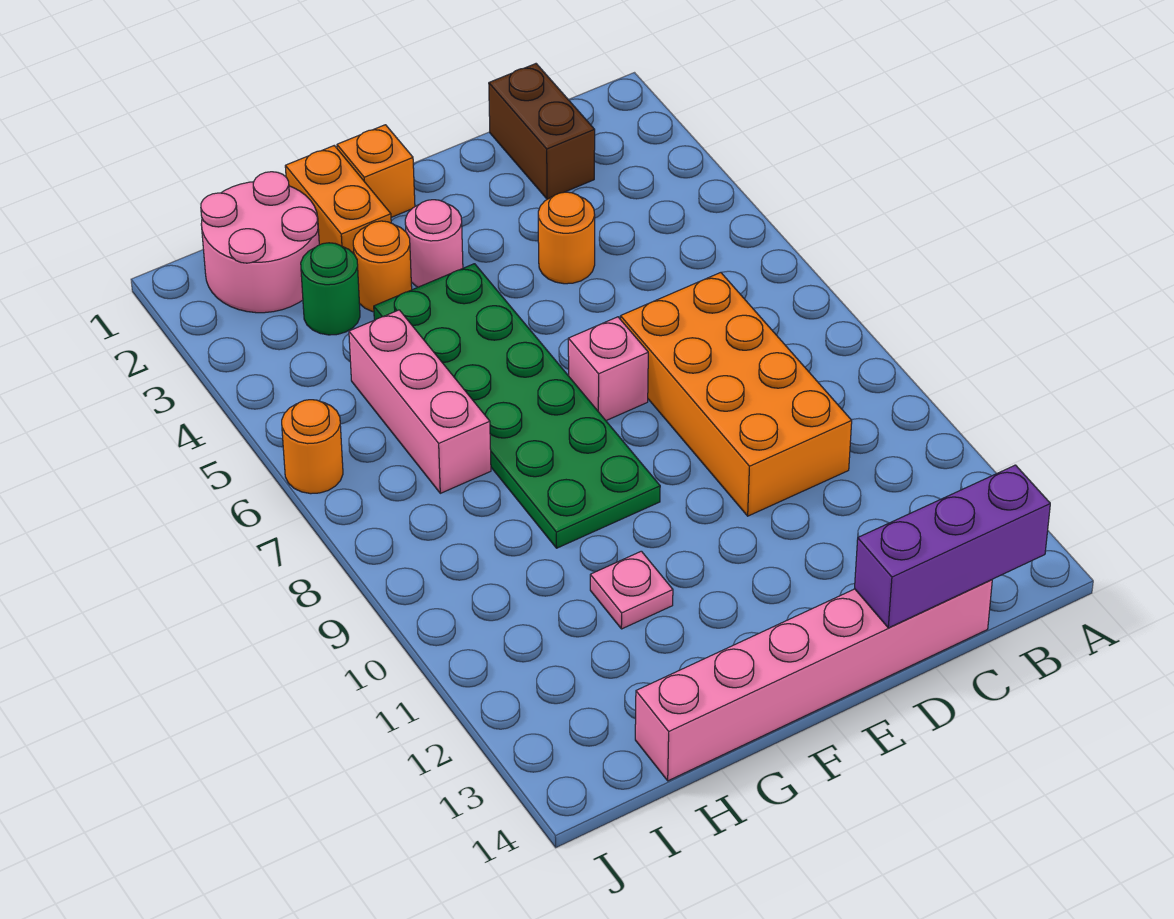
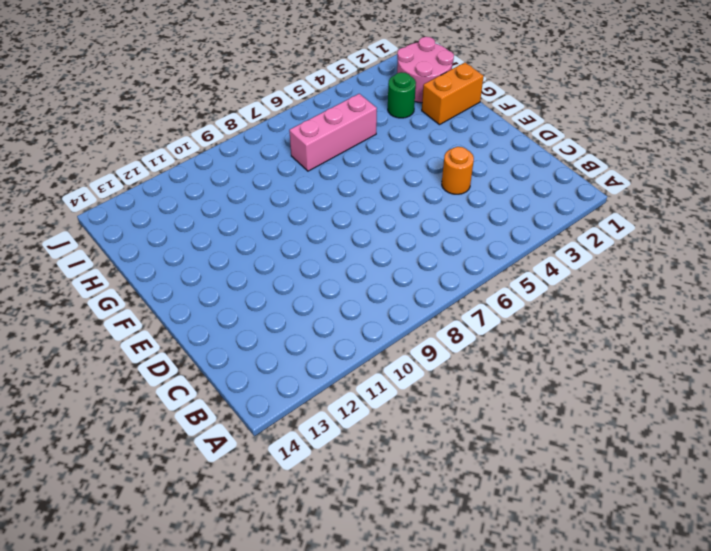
none -> brown brick C1:C2 level 1
none -> orange brick C7:D10 level 1
none -> pink brick C14:H14 level 1

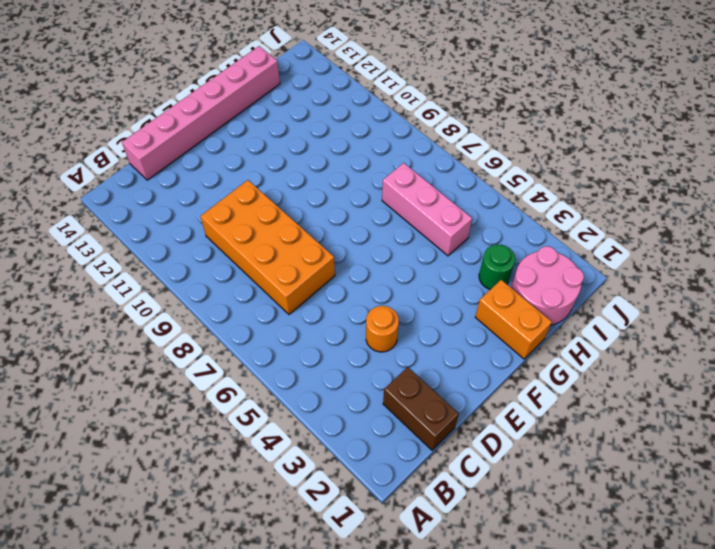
none -> pink brick E7 level 1
none -> orange brick F1 level 1
none -> pink round brick F3 level 1

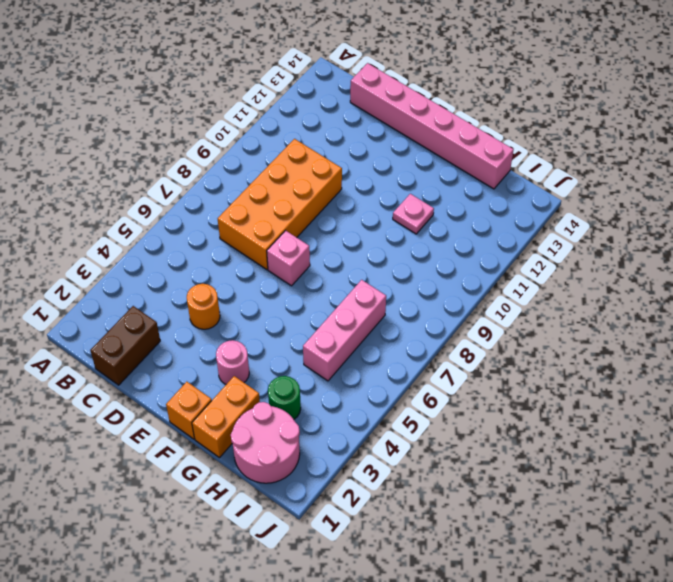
none -> green plate F4:G9 level 1
none -> orange round brick G3 level 1
none -> orange round brick J6 level 1

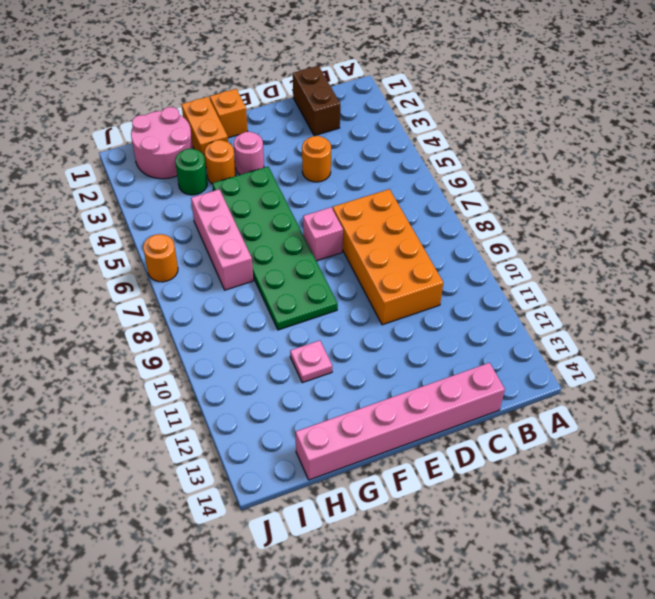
none -> purple brick B14:D14 level 2

